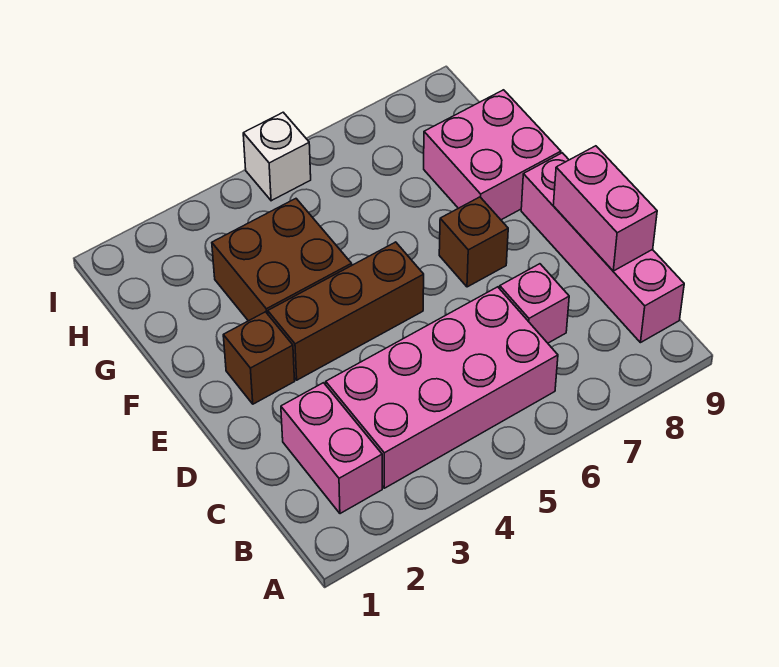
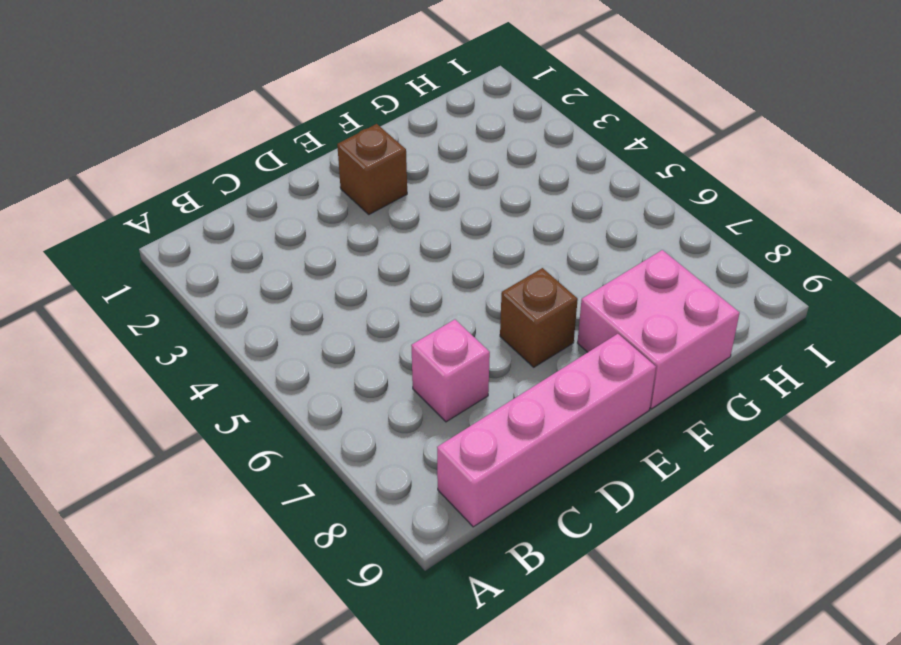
none -> pink brick B2:C2 level 1
none -> pink brick B3:C6 level 1

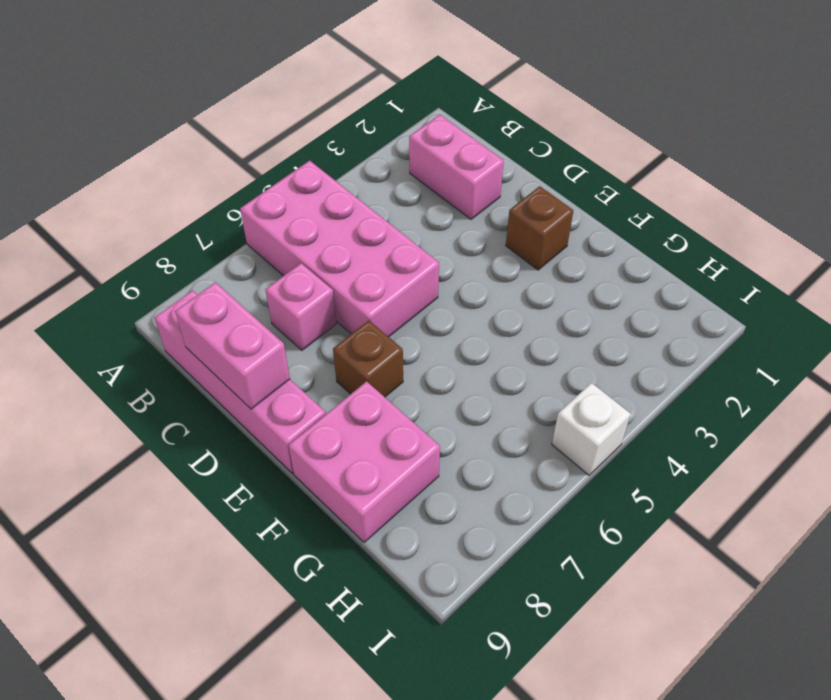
pink brick A5:D6 level 1 -> pink brick B3:C6 level 1
none -> brown brick E3:E5 level 1
none -> brown brick F3:G4 level 1

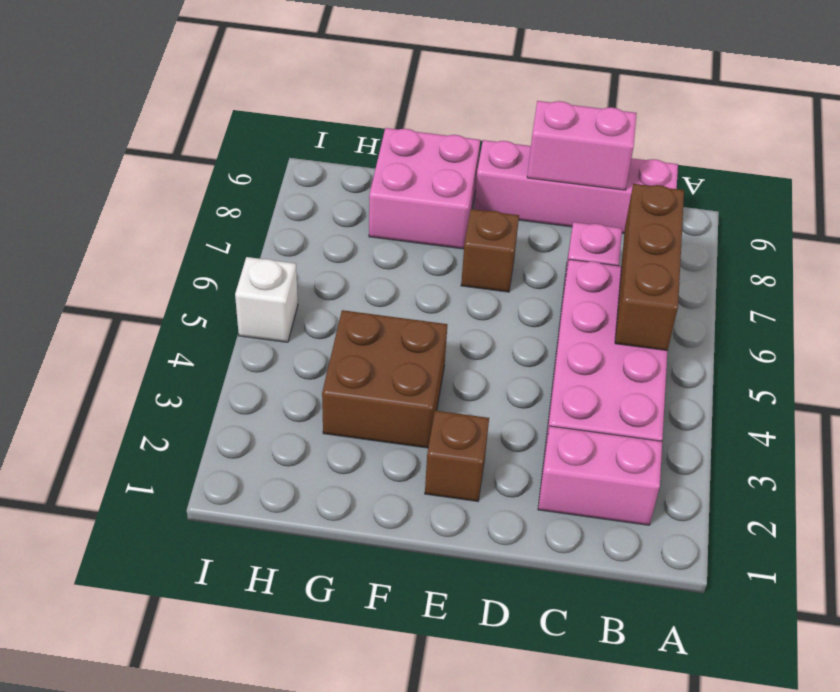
brown brick B5:B7 level 2 -> brown brick E3:E5 level 1

